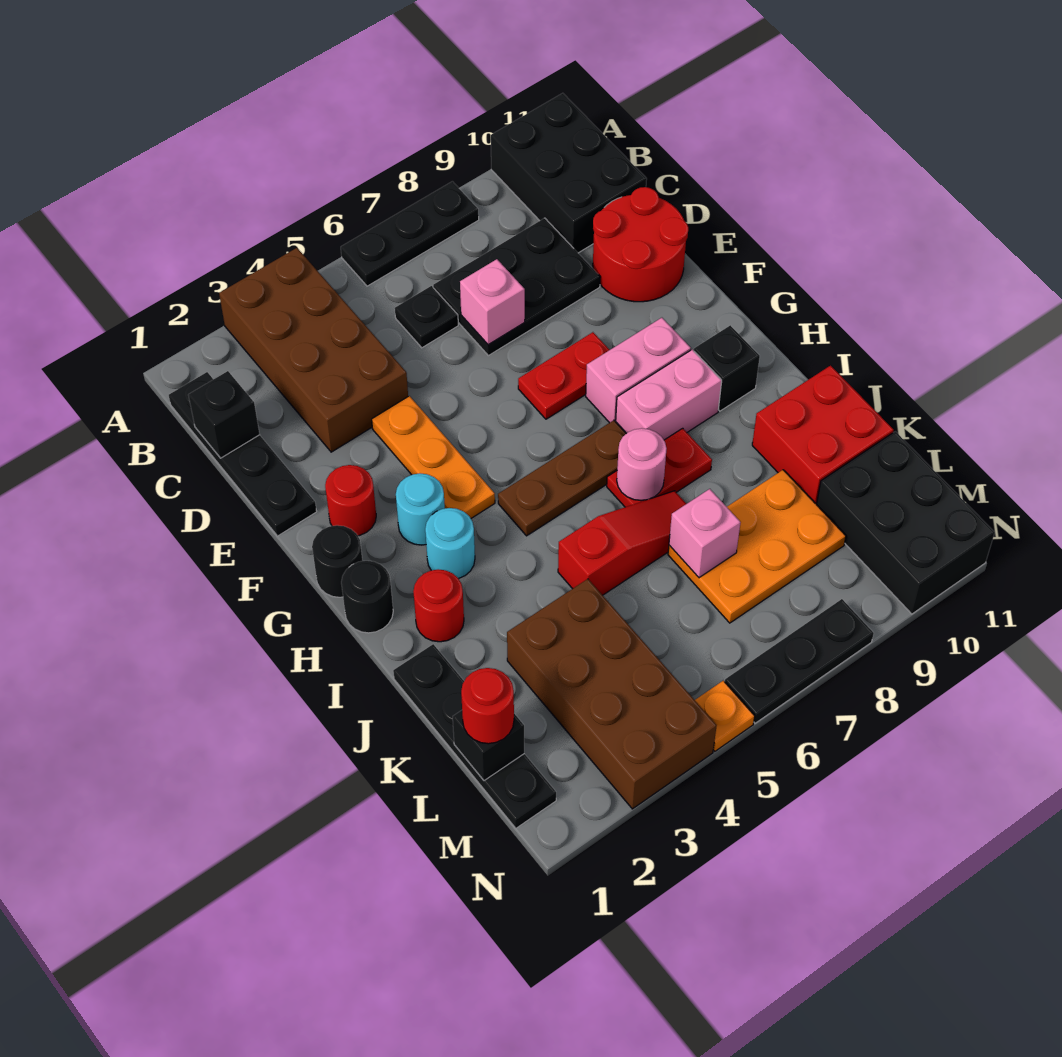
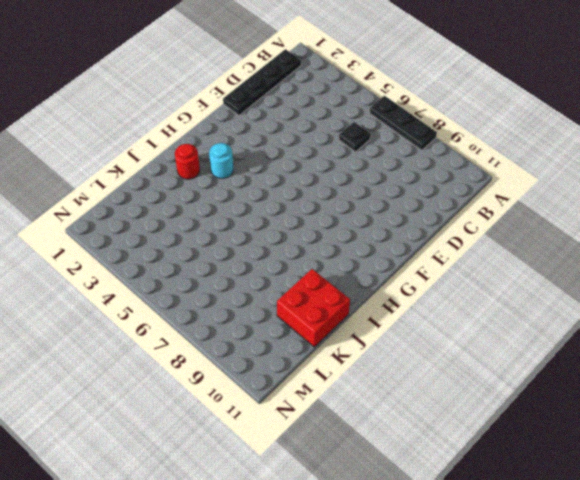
none -> brown brick A3:D4 level 1
none -> black brick A10:C11 level 1
none -> black plate C7:D9 level 1
none -> red round brick D10:E11 level 1

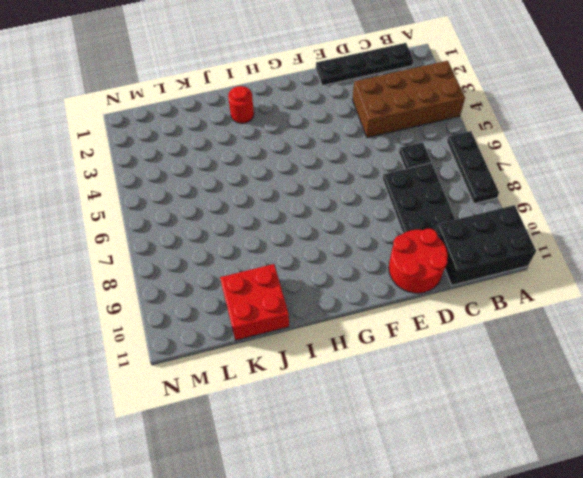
none -> orange plate E4:G4 level 1
none -> red round brick F2 level 1
none -> red plate F7:F8 level 1
none -> black round brick G1 level 1

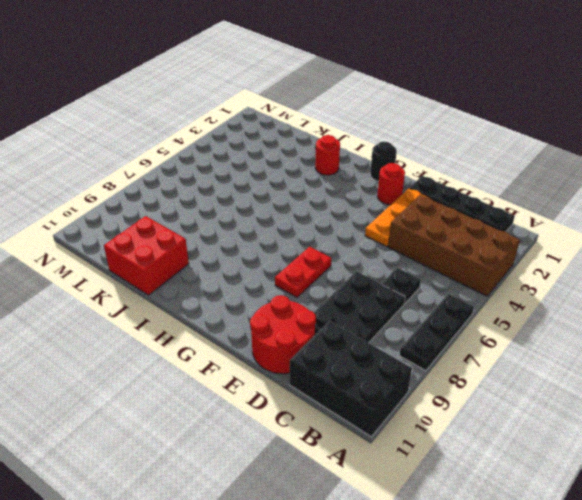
orange plate E2:E4 level 1 -> orange plate E4:G4 level 1
none -> cyan round brick G3 level 1
none -> pink brick G8:G9 level 1
none -> black round brick H1 level 1
none -> cyan round brick H3 level 1

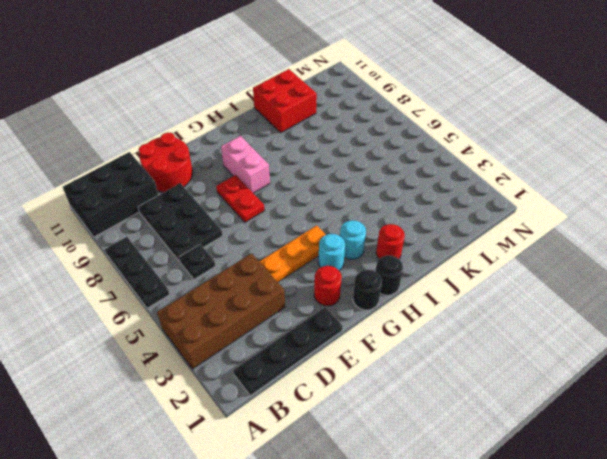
none -> brown plate H5:H7 level 1
none -> pink brick H8:H9 level 1
none -> black brick H10 level 1
none -> red plate I7:I8 level 1

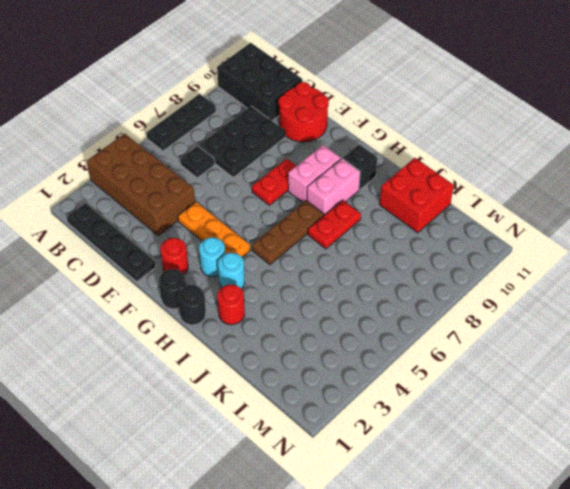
none -> black plate J1:M1 level 1
none -> red slope J5:J7 level 1 top 5
none -> brown brick K3:N4 level 1
none -> orange plate K7:L9 level 1

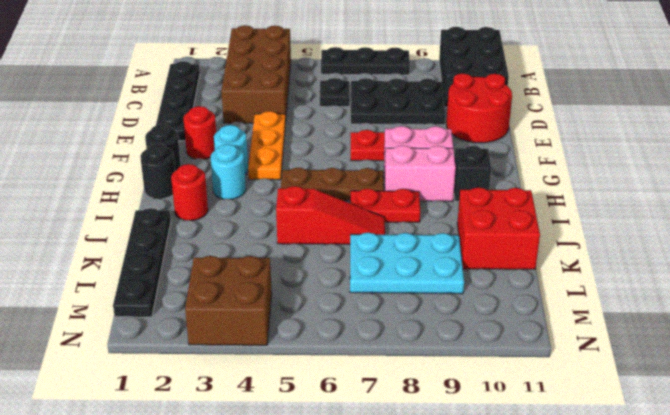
cyan plate K7:L9 level 1 -> orange plate K7:L9 level 1
brown brick M3:N4 level 1 -> brown brick K3:N4 level 1
none -> black brick L10:N11 level 1
none -> orange plate N5 level 1
none -> black plate N6:N8 level 1
none -> black brick C1 level 2

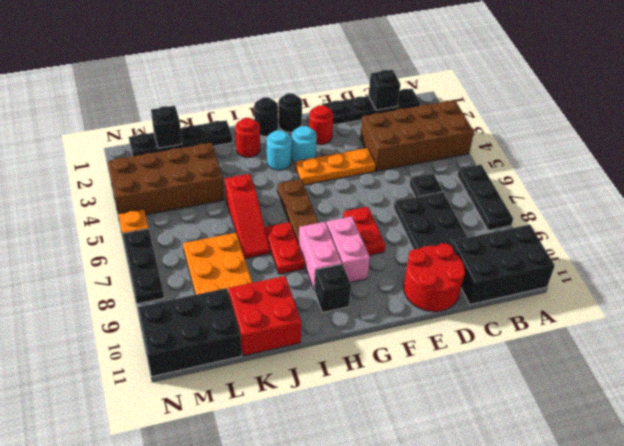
none -> pink brick D7 level 2
none -> pink round brick I7 level 2
none -> pink brick K7 level 2
none -> red round brick L1 level 3

